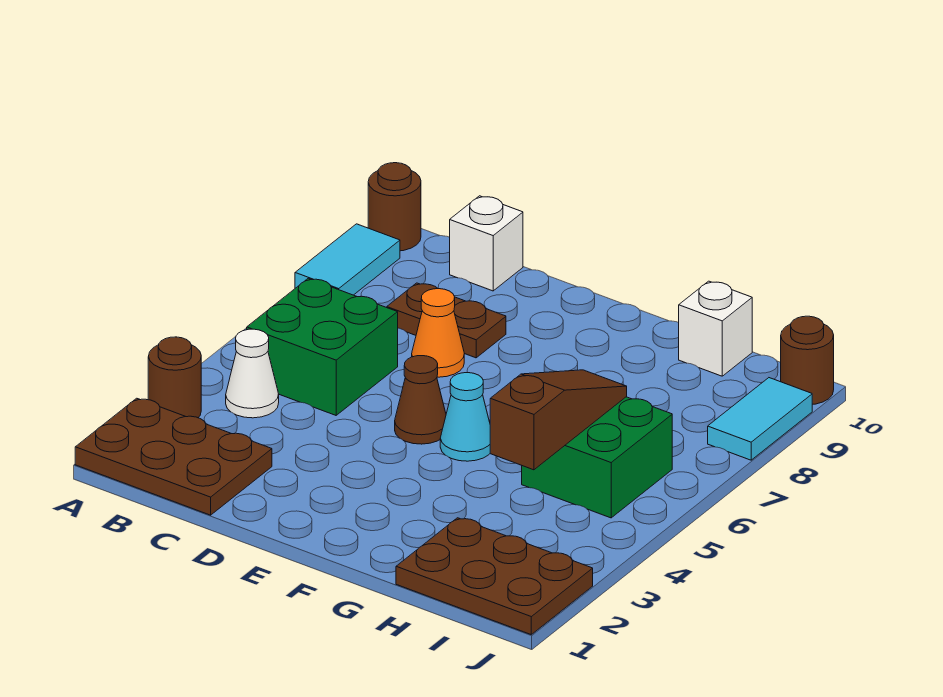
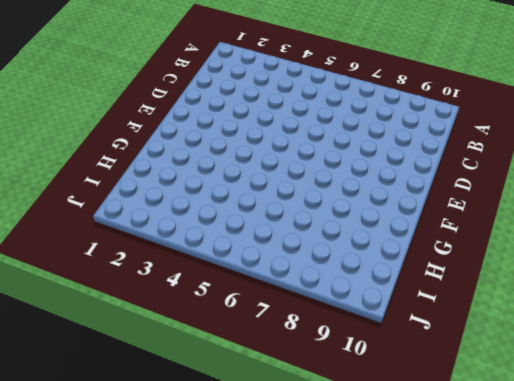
none -> brown plate A1:C2 level 1
none -> brown round brick A3 level 1
none -> cyan tile A8:A9 level 1

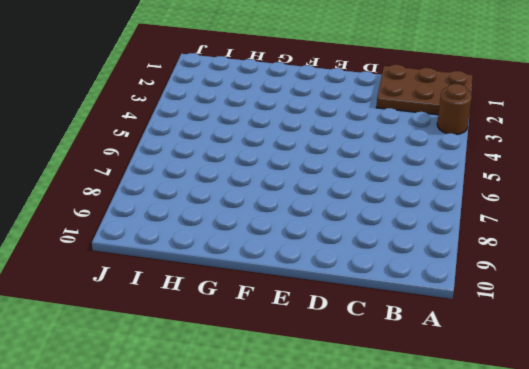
none -> cyan tile A8:A9 level 1
none -> brown round brick A10 level 1
none -> white cone B4 level 1

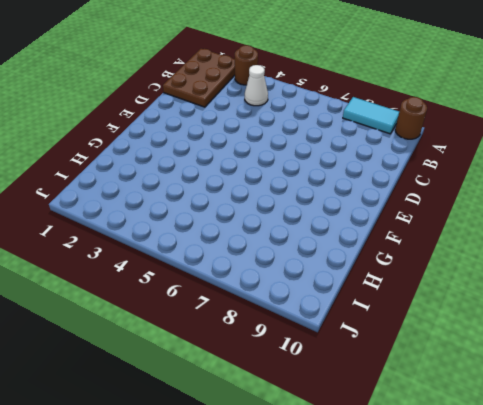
none -> green brick B5:C6 level 1
none -> brown plate C8:D8 level 1
none -> white brick C10 level 1

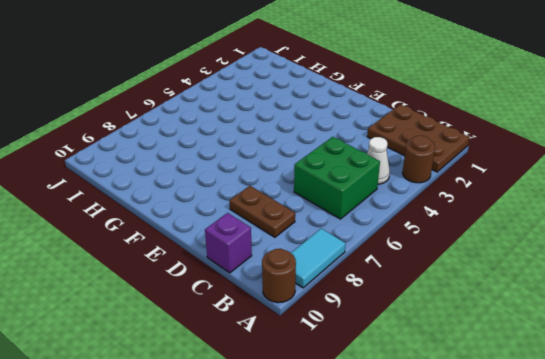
purple brick C10 level 1 -> white brick C10 level 1
none -> orange cone D7 level 1
none -> brown cone E5 level 1
none -> cyan cone F5 level 1

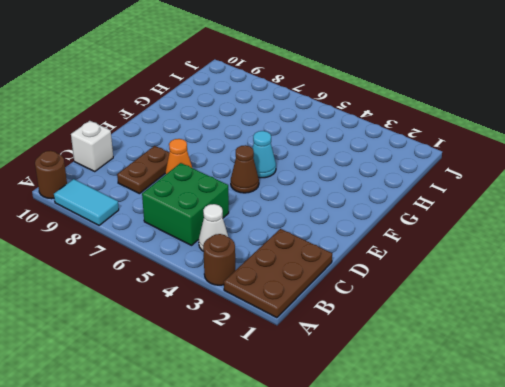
none -> brown plate H1:J2 level 1
none -> green brick H5:I6 level 1
none -> white brick H10 level 1

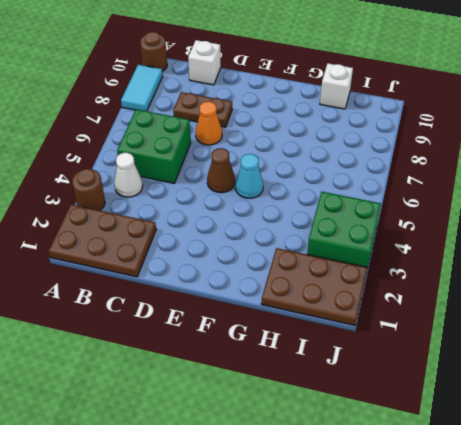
green brick I3:J4 level 1 -> green brick H5:I6 level 1
none -> cyan tile J8:J9 level 1
none -> brown round brick J10 level 1
none -> brown slope H4:H6 level 2 top 4

